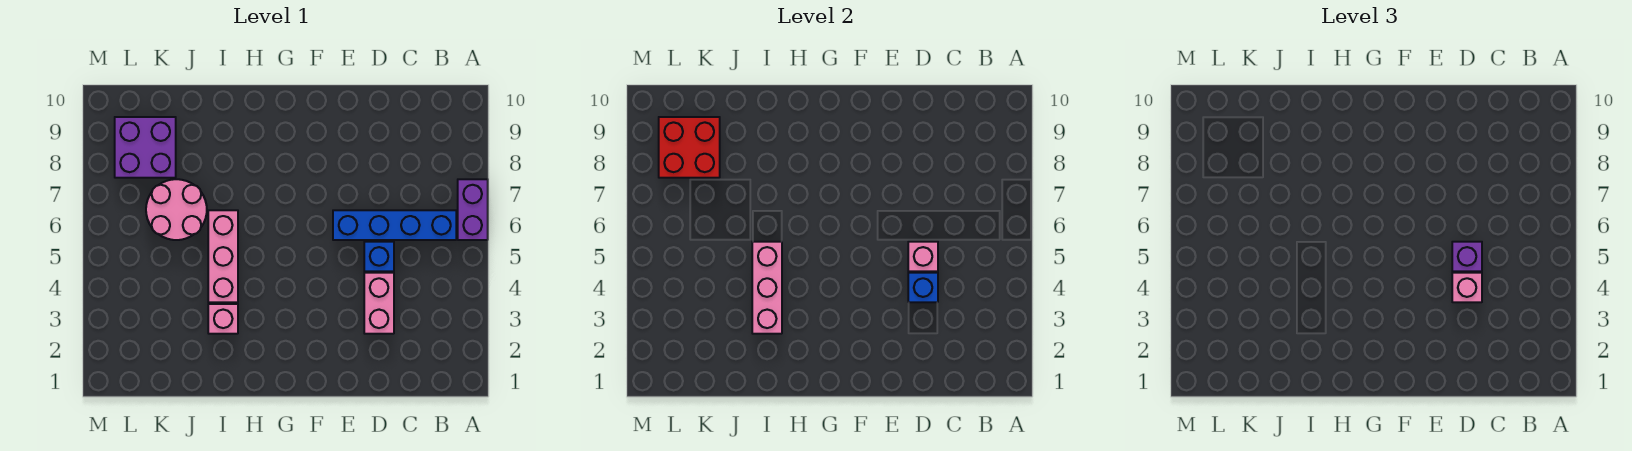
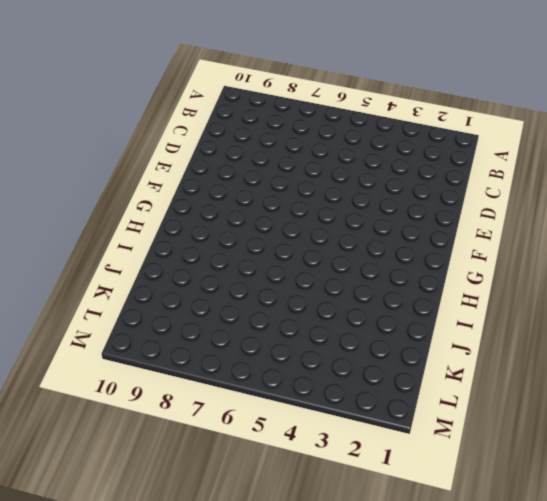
none -> purple brick A6:A7 level 1
none -> blue brick B6:E6 level 1
none -> pink brick D3:D4 level 1

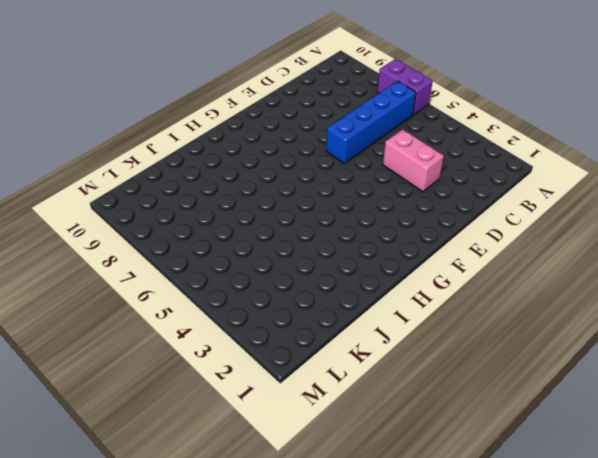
none -> blue brick D5 level 1
none -> pink brick I3 level 1
none -> pink brick I4:I6 level 1

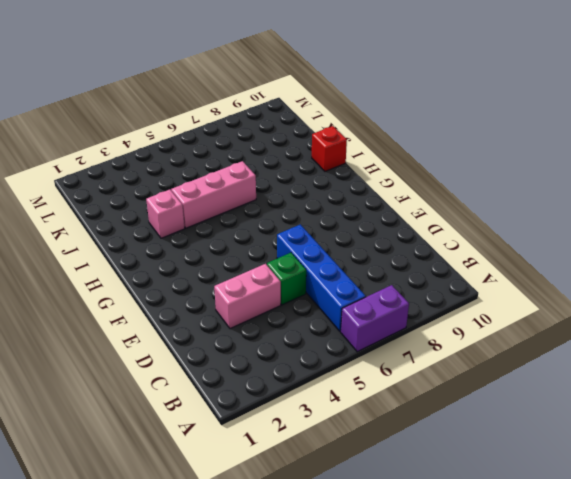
green brick D5 level 1 -> blue brick D5 level 1
red brick I10 level 1 -> none
none -> pink round brick J6:K7 level 1
none -> purple brick K8:L9 level 1
none -> blue brick D4 level 2

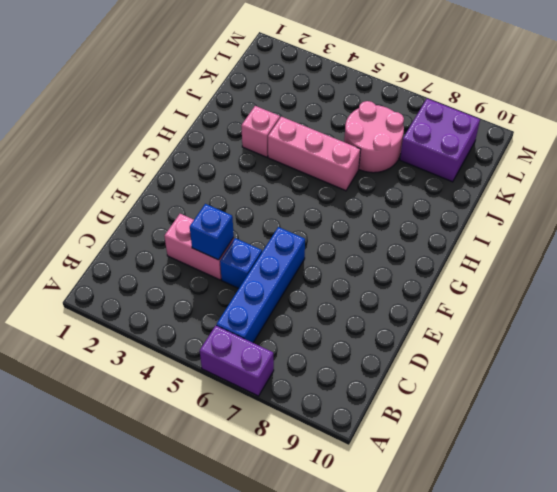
none -> pink brick D5 level 2
none -> pink brick I3:I5 level 2
none -> red brick K8:L9 level 2

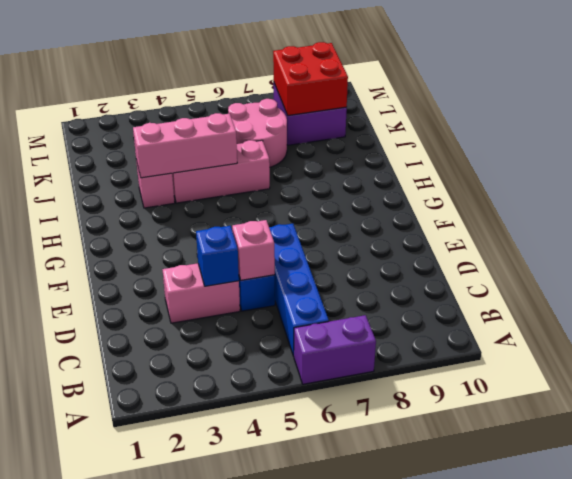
none -> pink brick D4 level 3
none -> purple brick D5 level 3

